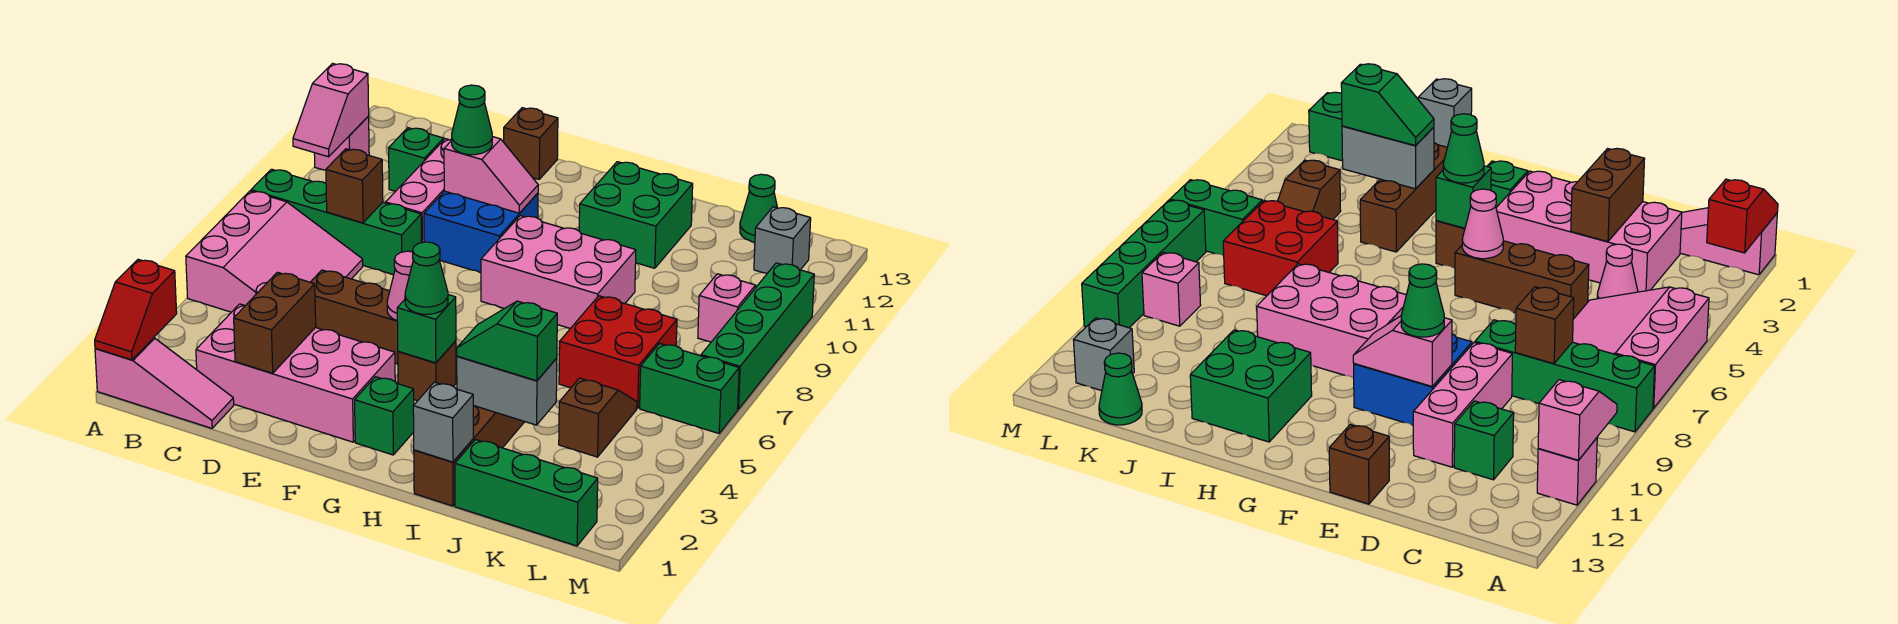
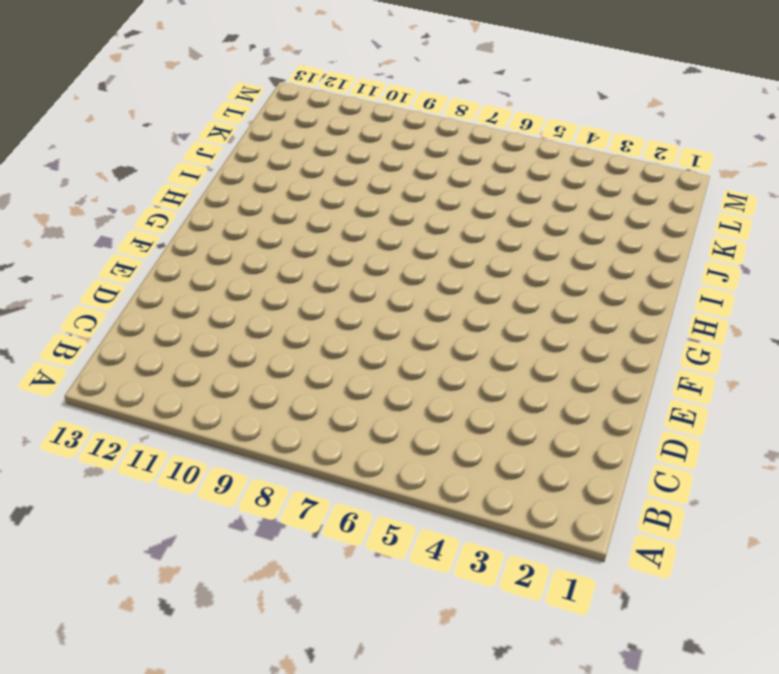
none -> pink slope A1:C1 level 1 top A
none -> pink slope A5:C7 level 1 top A
none -> green brick A8:D8 level 1
none -> pink brick A11 level 1

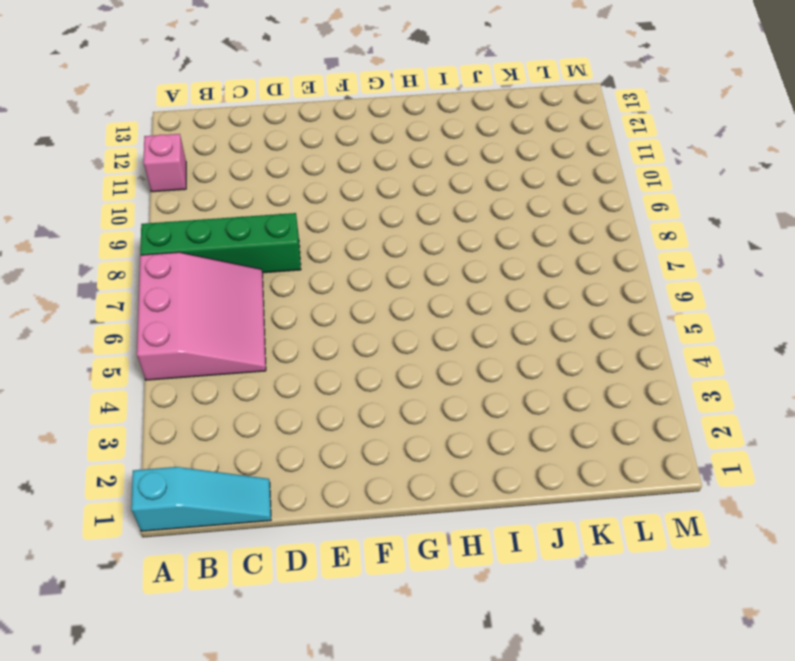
cyan slope A1:C1 level 1 top A -> pink slope A1:C1 level 1 top A
none -> pink brick C2:F3 level 1
none -> pink cone C4 level 1
none -> green brick C11 level 1
none -> brown brick D5:F5 level 1

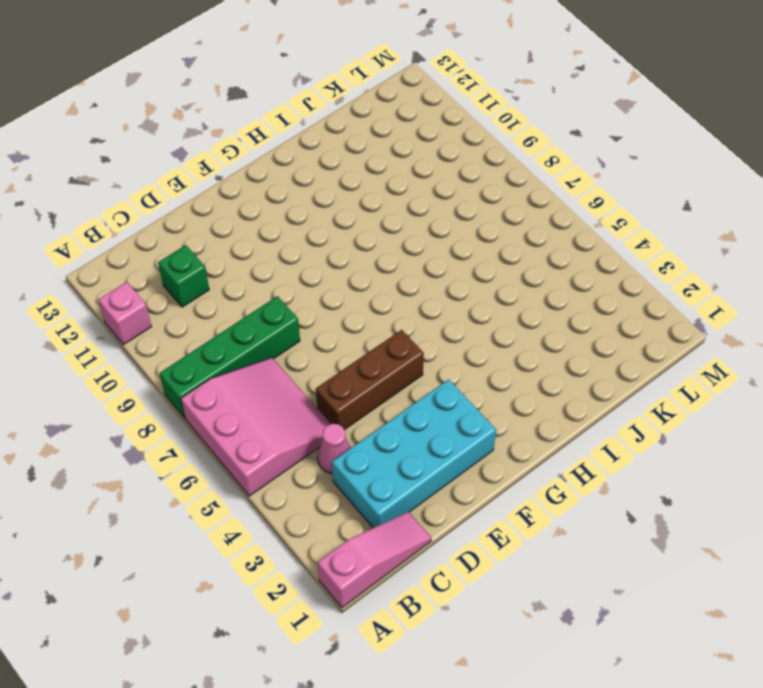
cyan brick C2:F3 level 1 -> pink brick C2:F3 level 1
none -> pink brick D9:D11 level 1
none -> blue brick E9:F10 level 1
none -> brown brick E13 level 1
none -> green brick G2 level 1

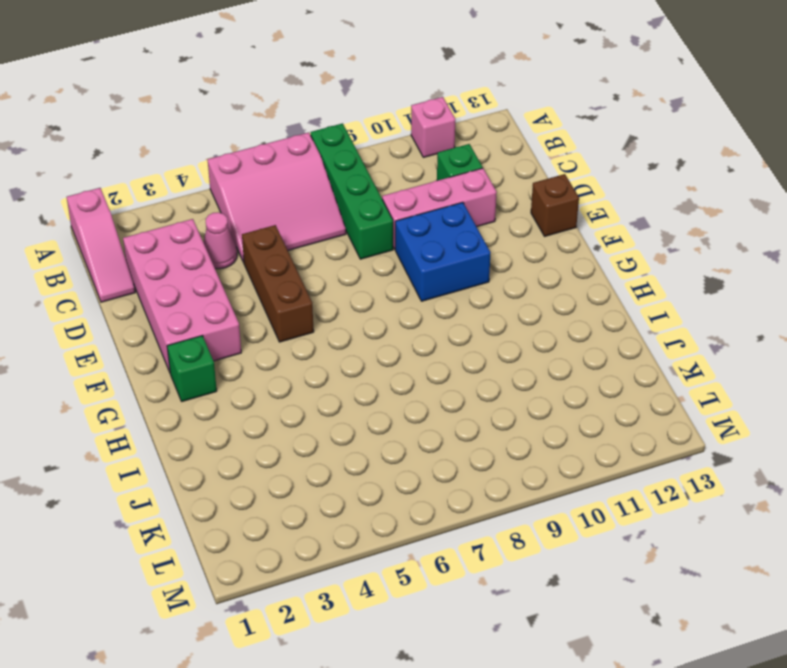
none -> brown brick G4 level 1
none -> pink brick G8:I9 level 1
none -> green brick H11:I12 level 1
none -> brown brick I1:I4 level 1

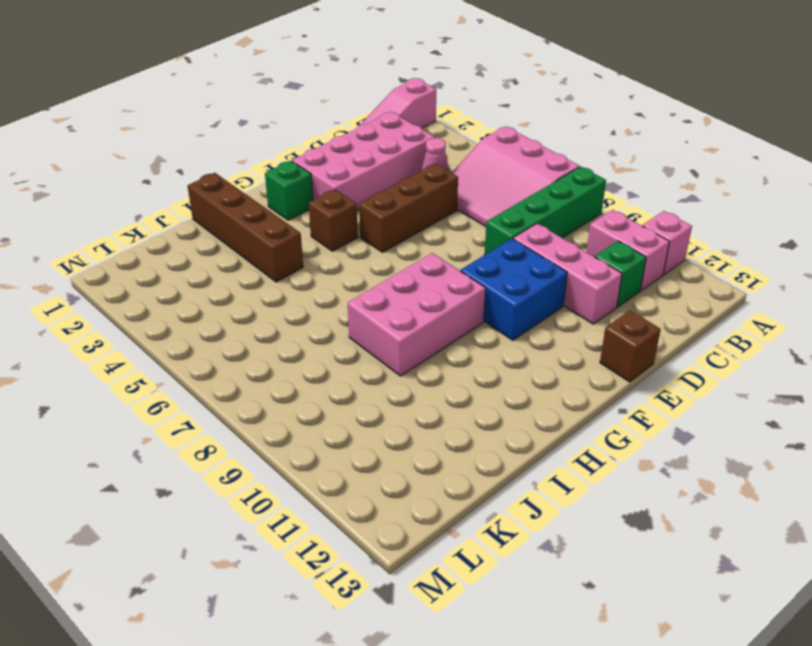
pink brick B10:B11 level 1 -> none
none -> green brick H11:I12 level 1
none -> green brick J1:L1 level 1
none -> red brick J6:K7 level 1
none -> brown slope K4:K5 level 1 top 4

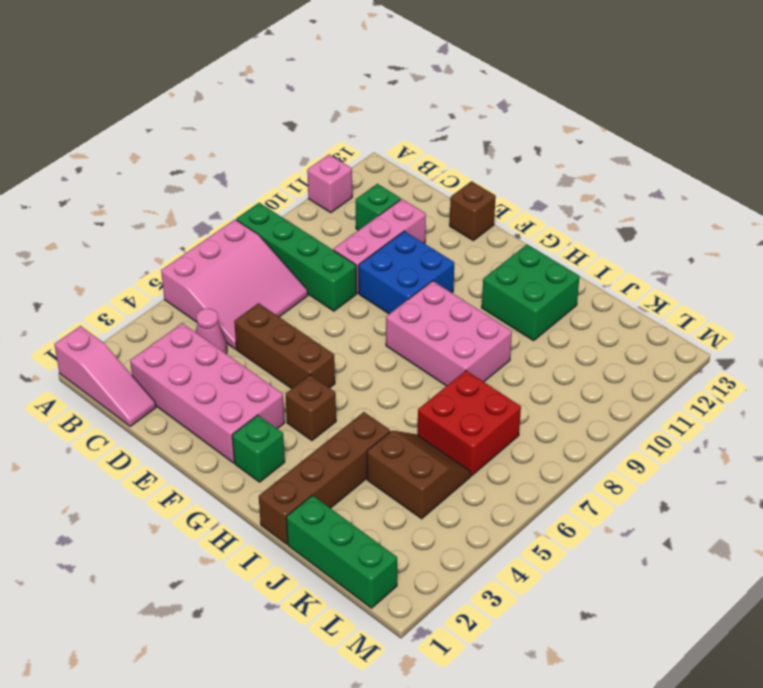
brown slope J4:K5 level 1 top 4 -> brown slope K4:K5 level 1 top 4
none -> green cone K13 level 1
none -> green brick L6:M6 level 1
none -> pink brick L9 level 1
none -> grey brick L12 level 1

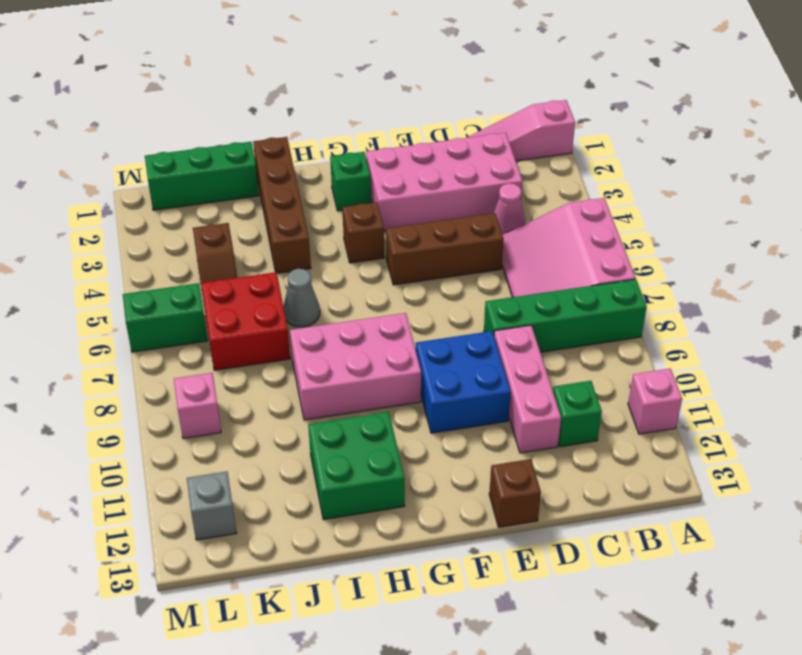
grey cone I6 level 1 -> none
none -> green cone K13 level 1
none -> green brick M7:M10 level 1
none -> red slope A1:A2 level 2 top 2
none -> pink slope A10:A11 level 2 top 11

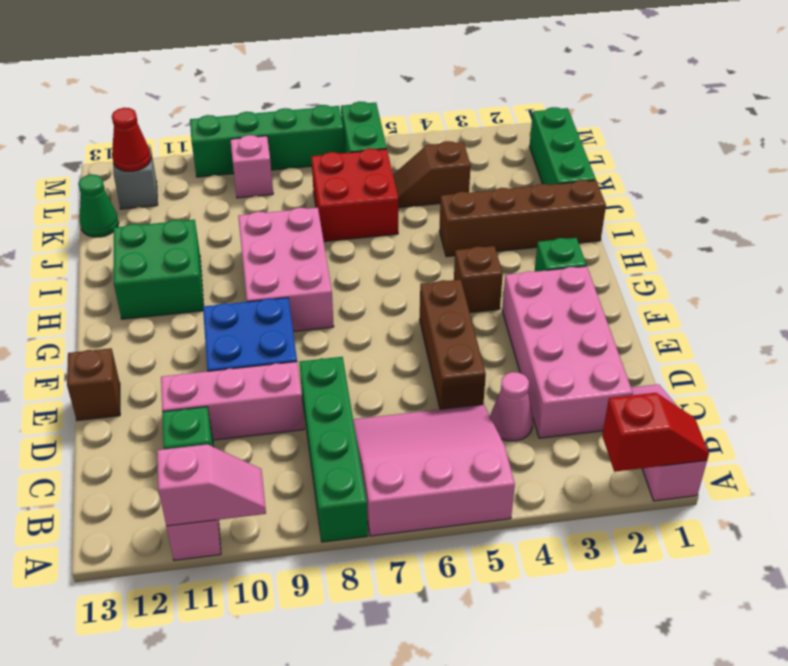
red cone L12 level 2 -> none
none -> brown brick C8 level 2
none -> brown brick D2:D3 level 2
none -> pink slope E10:F10 level 2 top E
none -> pink cone F5 level 2

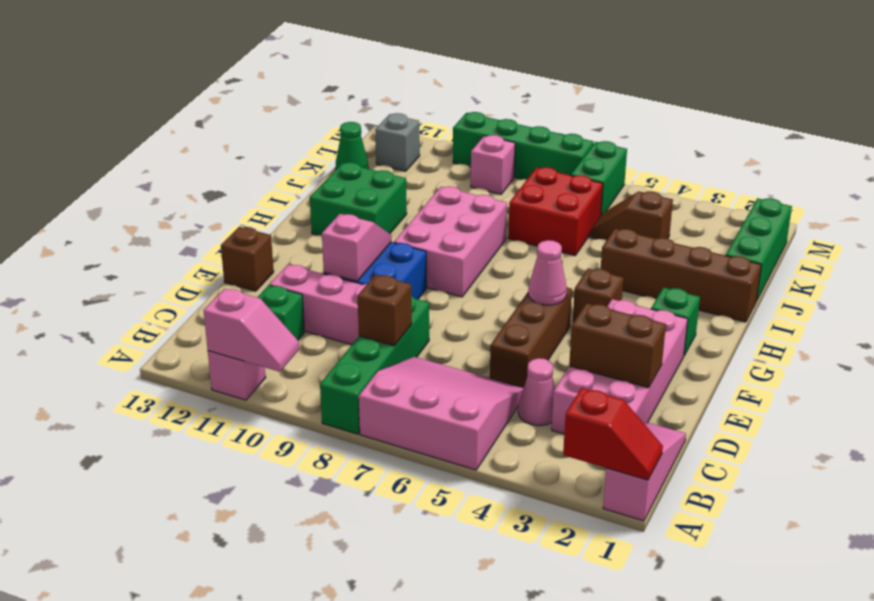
none -> green brick G4 level 2
none -> grey brick I1 level 2
none -> grey brick I3:J3 level 2
none -> green cone E10 level 3

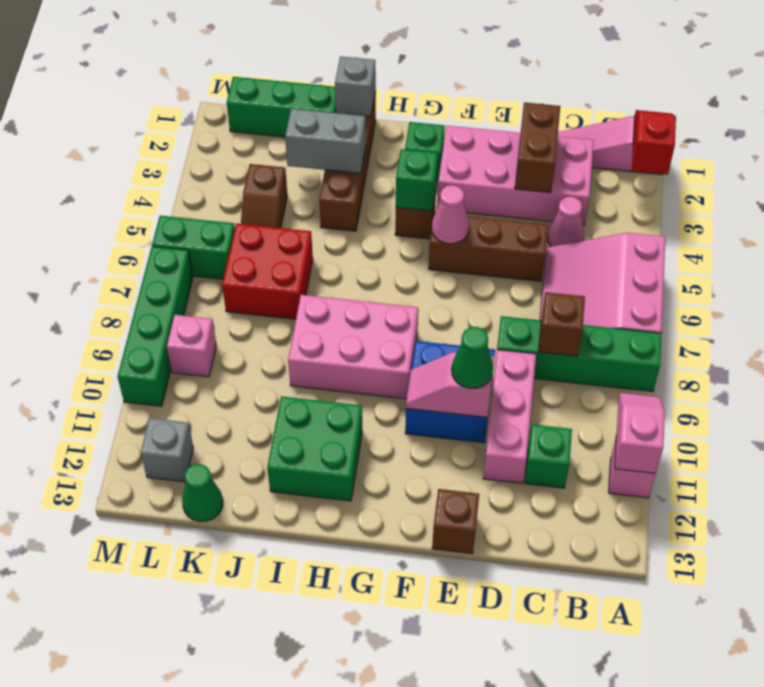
none -> green cone G4 level 3
none -> green slope I3:J3 level 3 top J

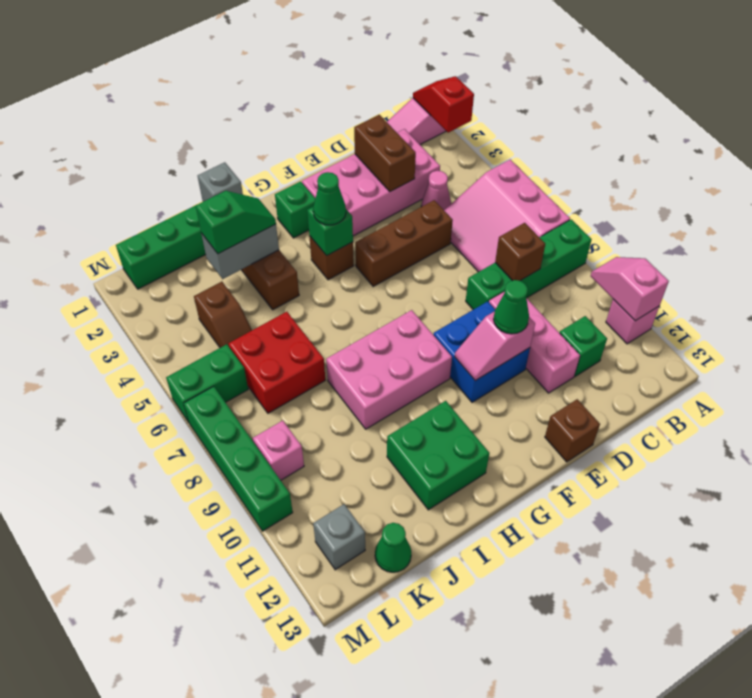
none -> pink cone F5 level 2

